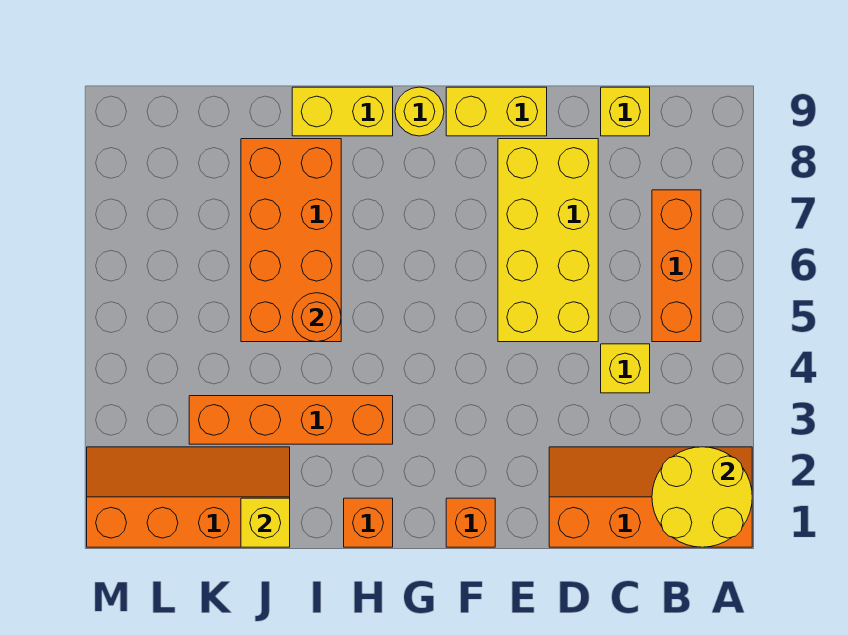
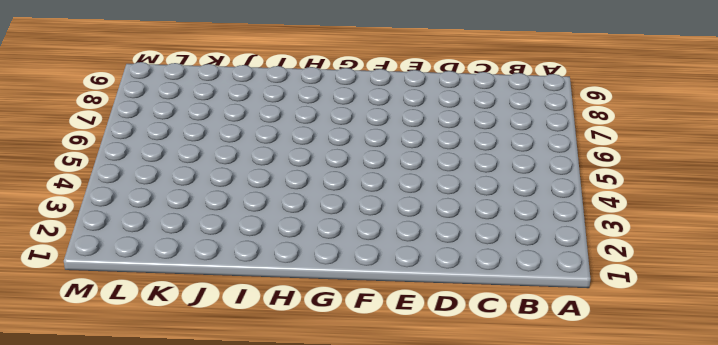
none -> orange slope A1:D2 level 1 top 1
none -> orange brick B5:B7 level 1
none -> yellow brick C4 level 1

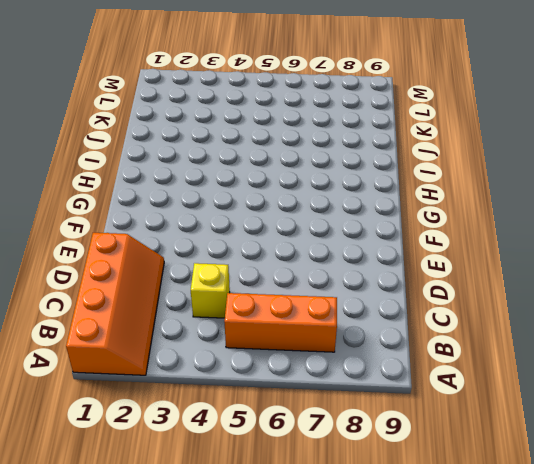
none -> yellow brick C9 level 1
none -> yellow brick D5:E8 level 1
none -> yellow brick E9:F9 level 1

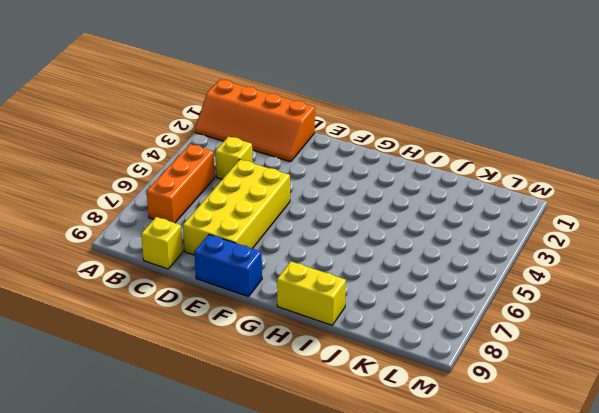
blue brick E9:F9 level 1 -> yellow brick E9:F9 level 1
none -> orange brick F1 level 1
none -> yellow round brick G9 level 1
none -> orange brick H1 level 1

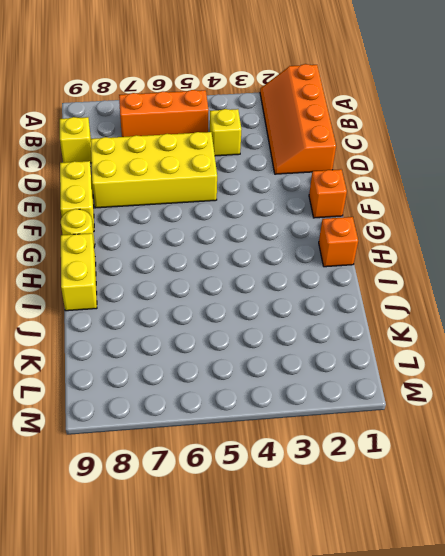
none -> orange brick H3:K3 level 1
none -> orange brick I5:J8 level 1
none -> orange slope J1:M2 level 1 top 1

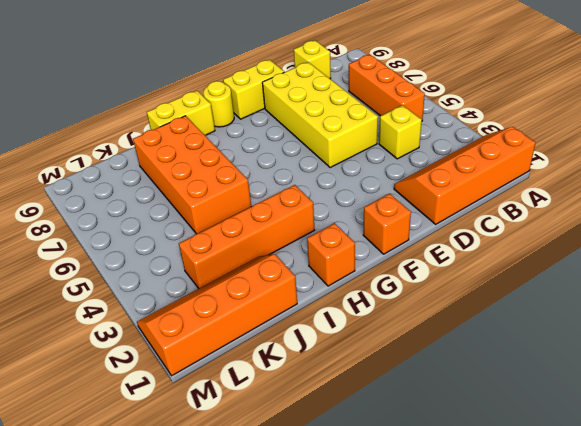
none -> yellow round brick A1:B2 level 2
none -> orange round brick I5 level 2
none -> yellow brick J1 level 2

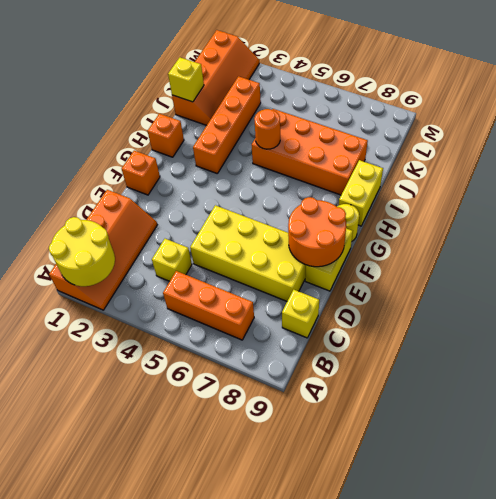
orange round brick E8:F9 level 2 -> none

